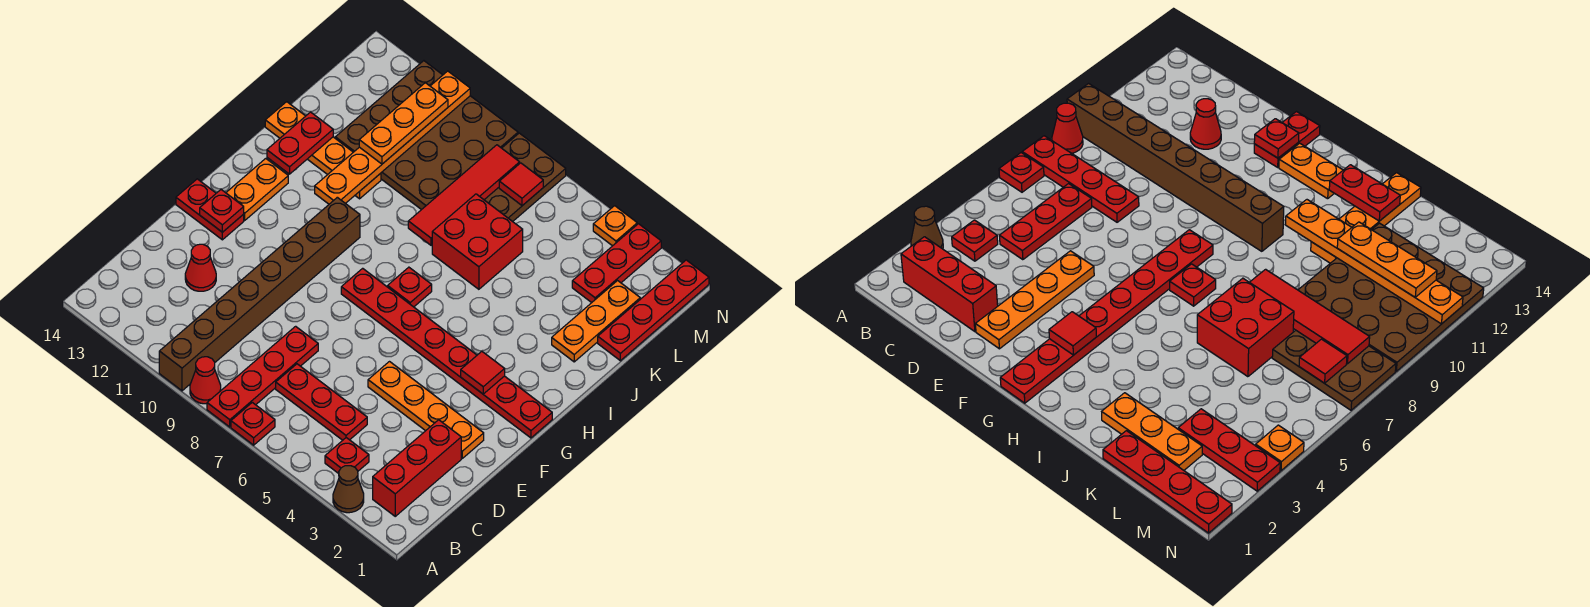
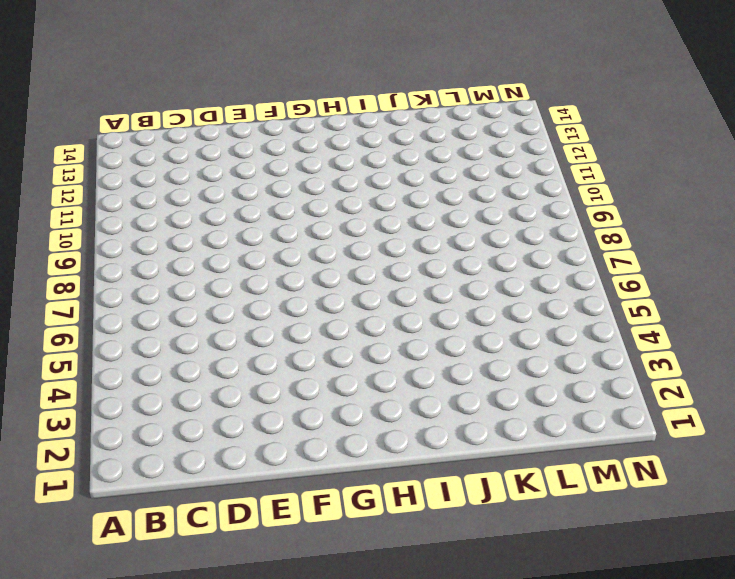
none -> brown cone A3 level 1
none -> red plate A7 level 1
none -> red plate A8:D8 level 1

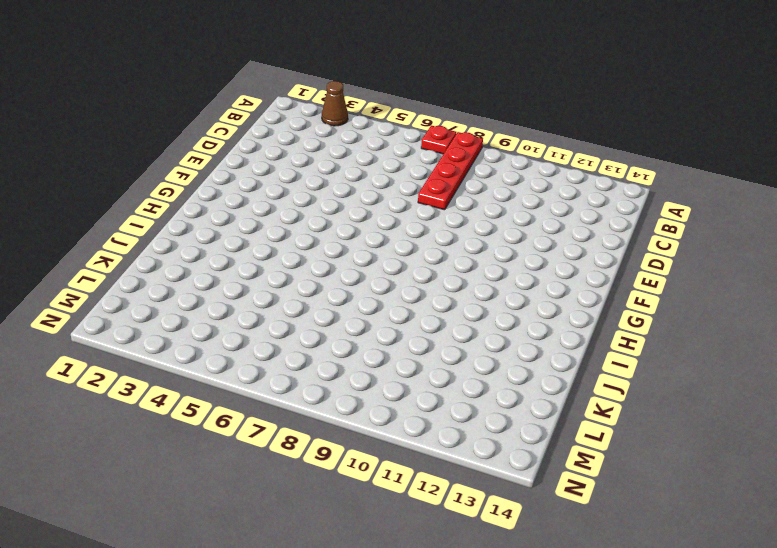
none -> red cone A9 level 1
none -> brown brick A10:H10 level 1
none -> red brick B2:D2 level 1

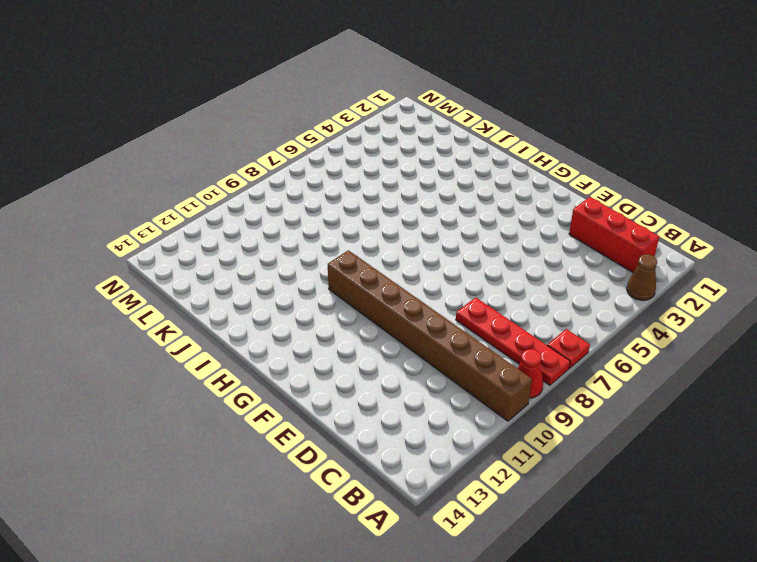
none -> red plate B4 level 1
none -> red plate C5:C7 level 1
none -> red cone D12 level 1

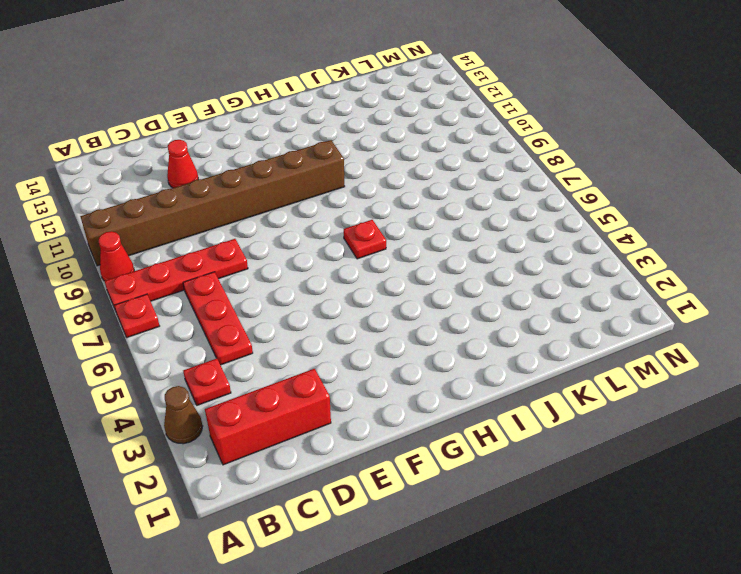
none -> orange plate E2:E5 level 1
none -> red plate F13:F14 level 1
none -> red plate G1:G8 level 1

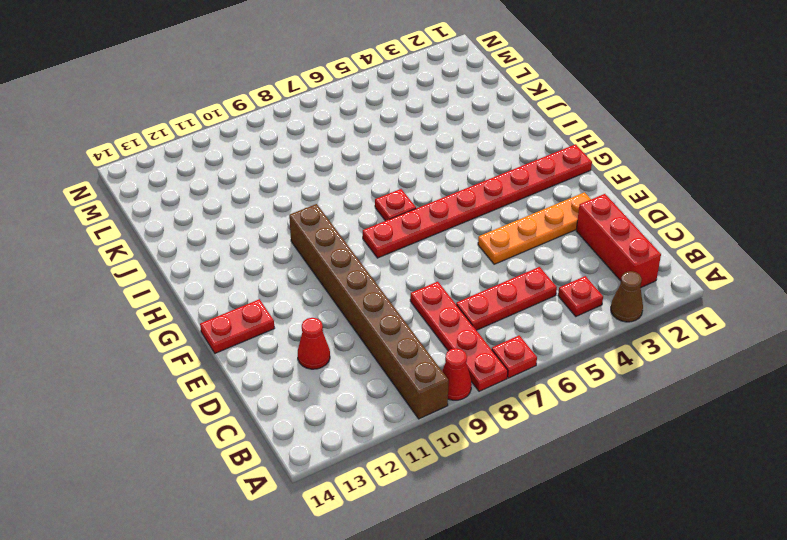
none -> orange plate G13:H13 level 1
none -> orange plate J2:L2 level 1
none -> red brick J6:K7 level 1

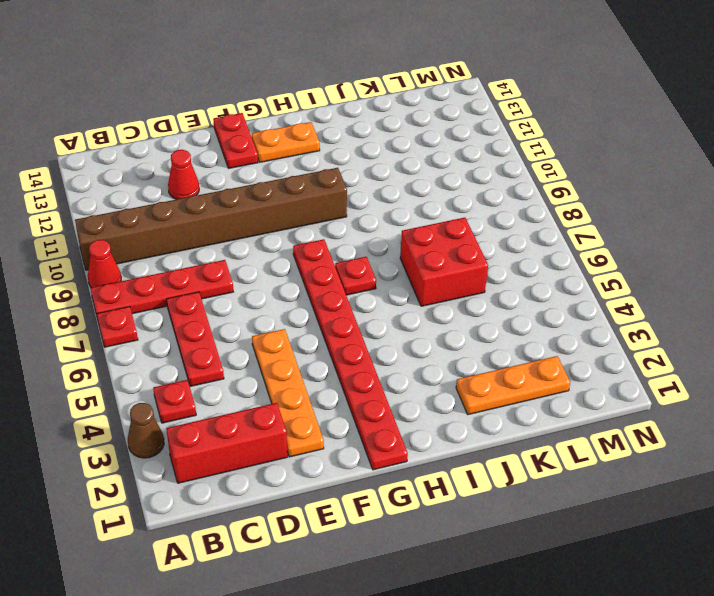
none -> orange plate J11:J14 level 1
none -> red plate K1:N1 level 1
none -> brown plate K9:N12 level 1

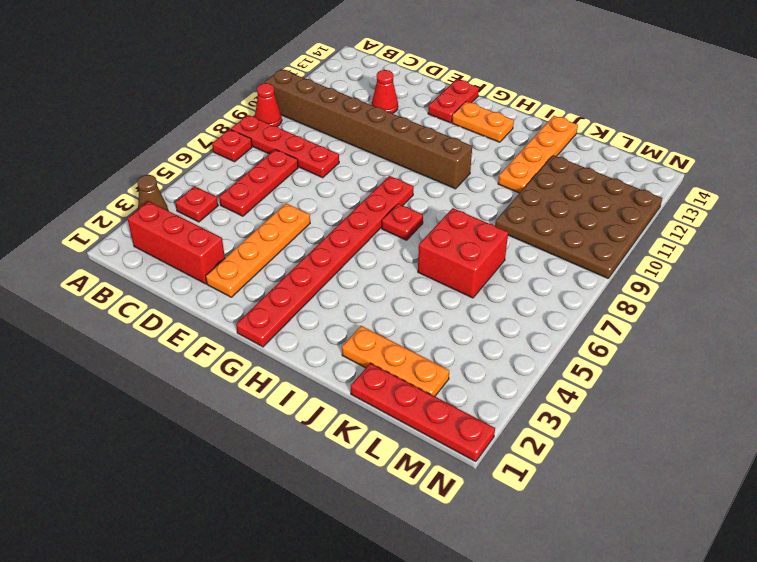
none -> red plate L3:N3 level 1
none -> brown plate L7:N8 level 1
none -> orange plate N4 level 1

